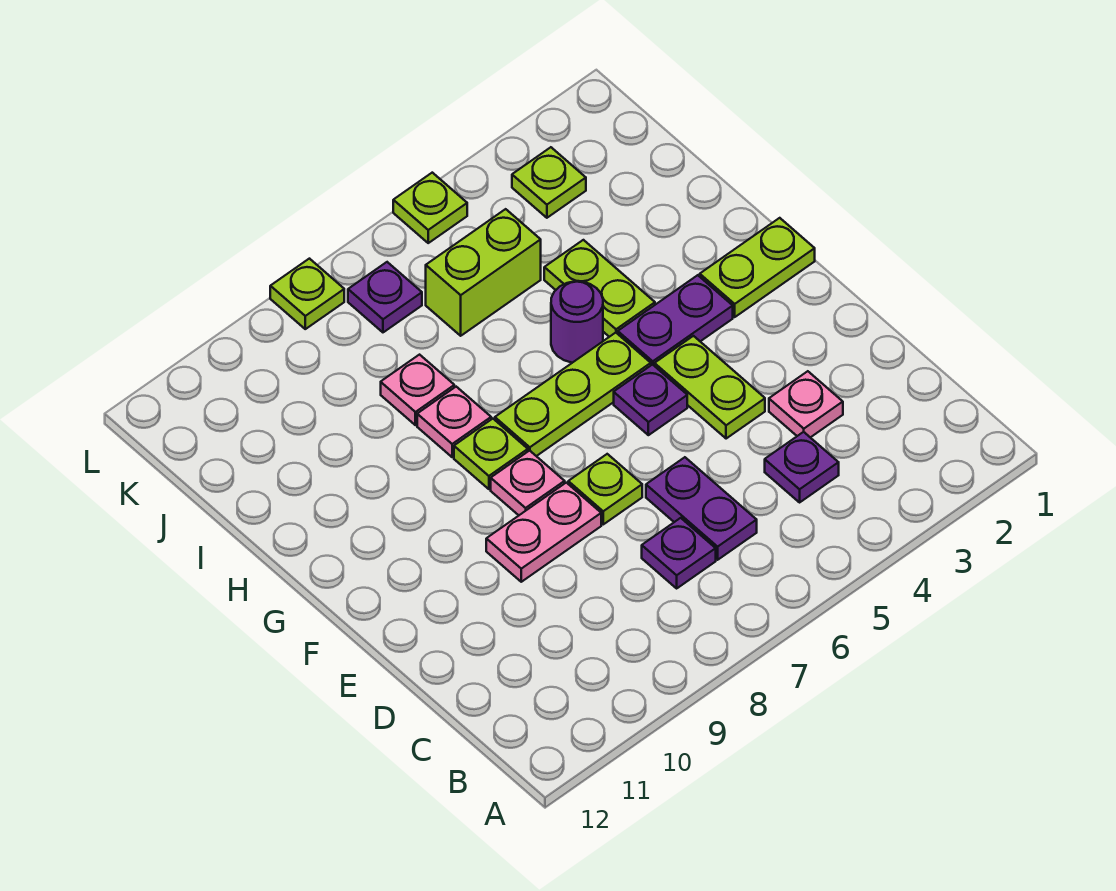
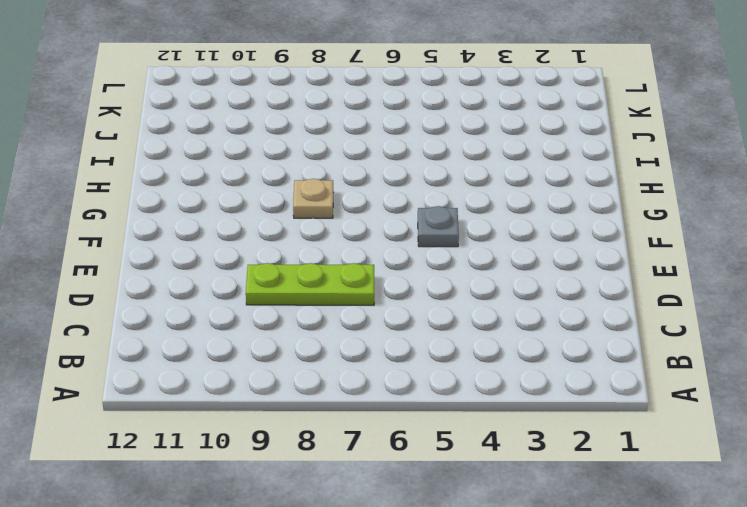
lime plate D7:D9 level 1 -> lime plate G5:G7 level 1
grey plate F5 level 1 -> purple plate F5 level 1
tan plate G8 level 1 -> lime plate G8 level 1
none -> purple plate C4 level 1
none -> purple plate C6:D6 level 1
none -> purple plate C7 level 1

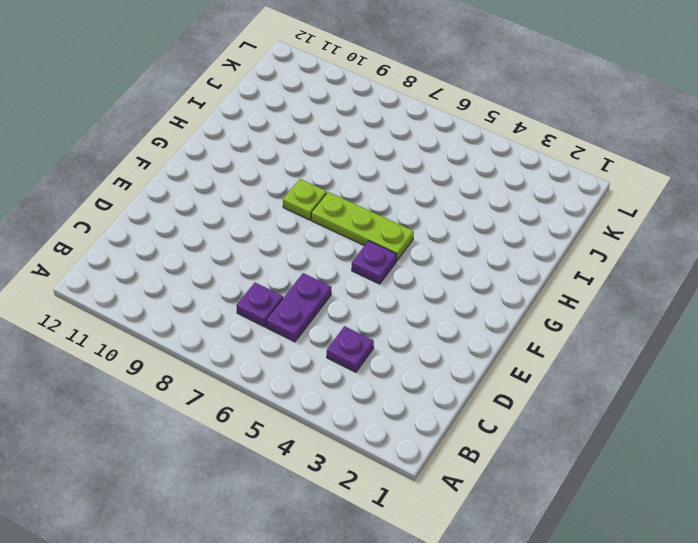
none -> pink plate D3 level 1
none -> lime plate E4:F4 level 1
none -> lime plate E7 level 1

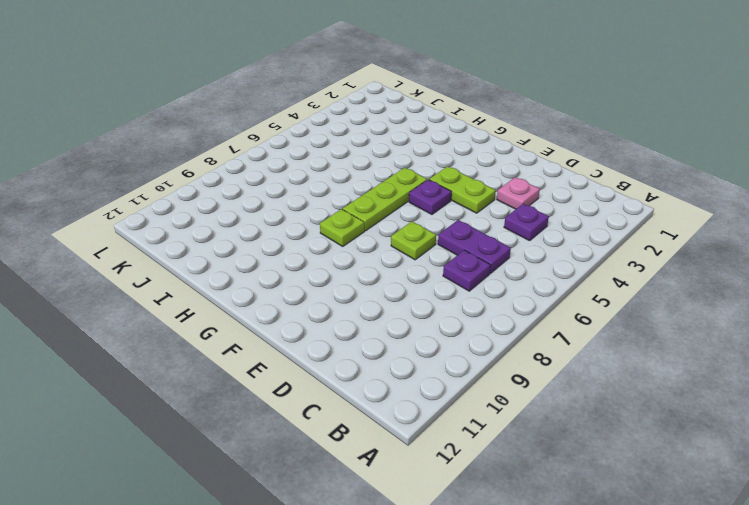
none -> pink plate E8:E9 level 1
none -> pink plate F8 level 1
none -> lime plate G1:G2 level 1

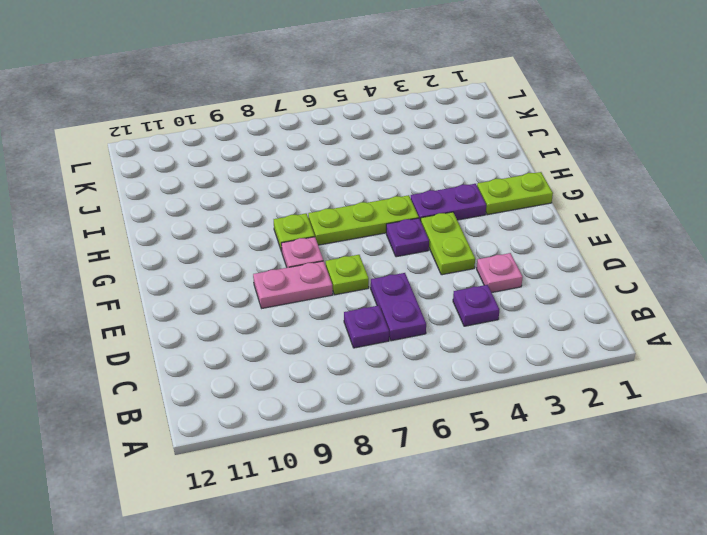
none -> lime plate H4:I4 level 1
none -> purple round brick H5 level 1
none -> pink plate H8 level 1

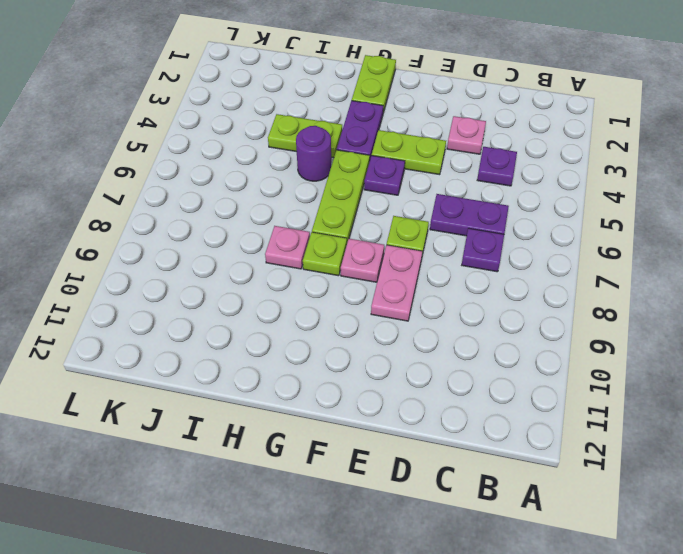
none -> pink plate I8 level 1
none -> lime brick J5:J6 level 1
none -> lime plate K3 level 1

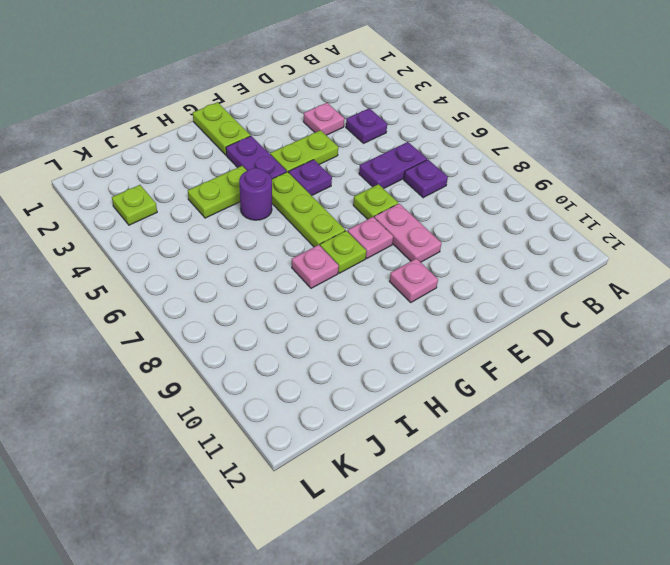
pink plate F10 level 1 -> pink plate I8 level 1
none -> lime brick J5:J6 level 1
none -> purple plate K7 level 1
none -> lime plate L5 level 1

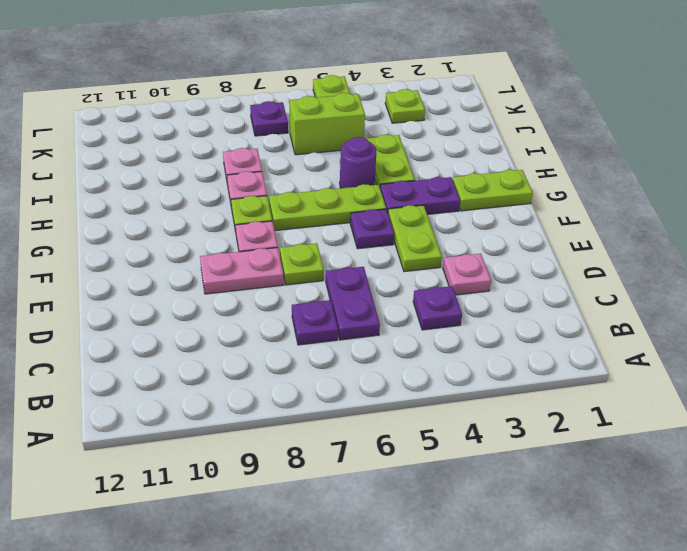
none -> lime plate L8 level 1

